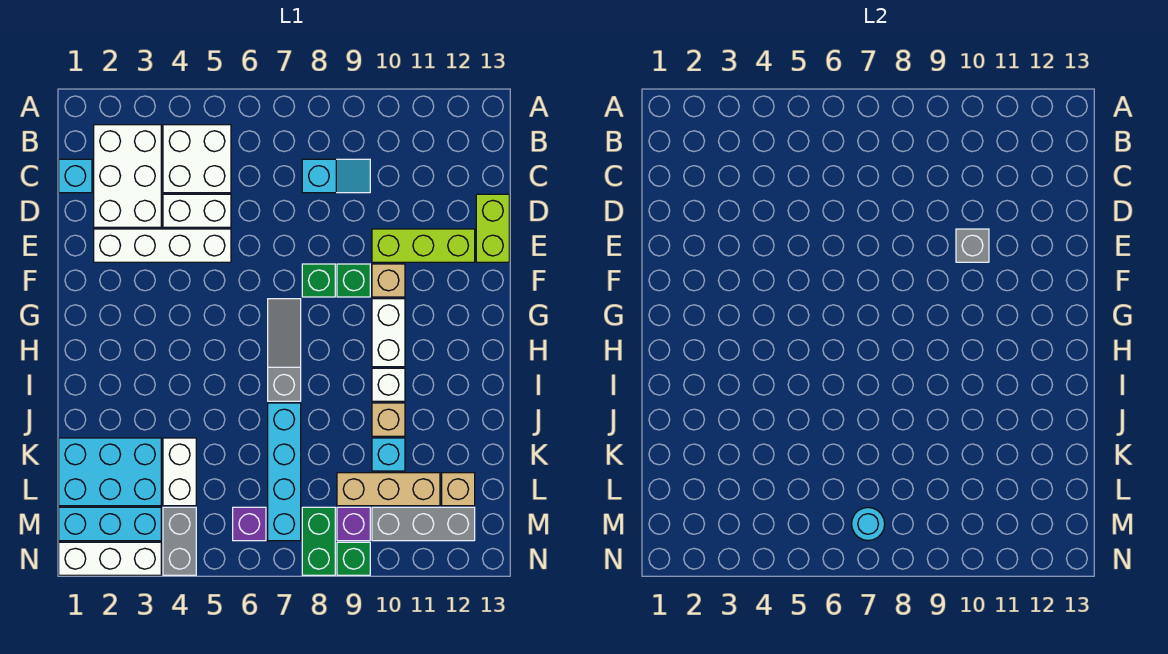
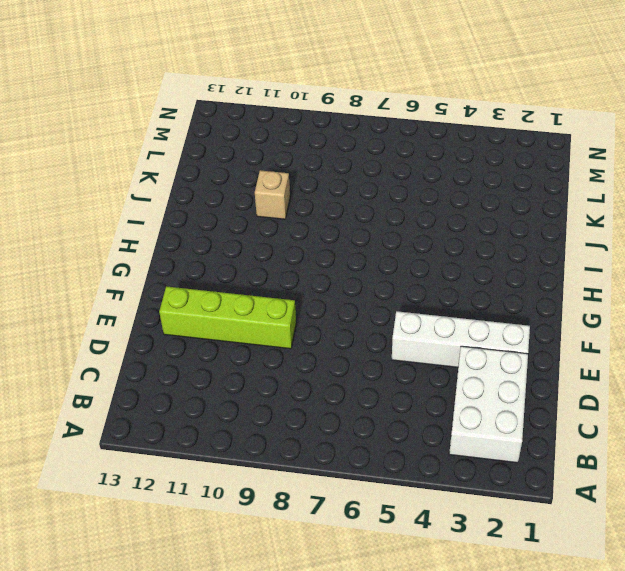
lime brick E9:E12 level 1 -> lime brick E10:E12 level 1
none -> white brick B4:C5 level 1
none -> cyan brick C1 level 1
none -> cyan slope C8:C9 level 1 top 8
none -> white brick D4:D5 level 1

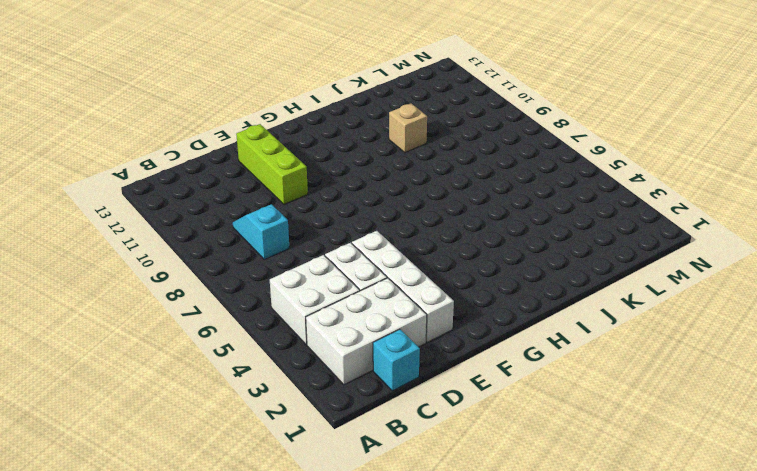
none -> lime brick D13:E13 level 1
none -> green brick F8 level 1
none -> green brick F9 level 1
none -> tan brick F10 level 1

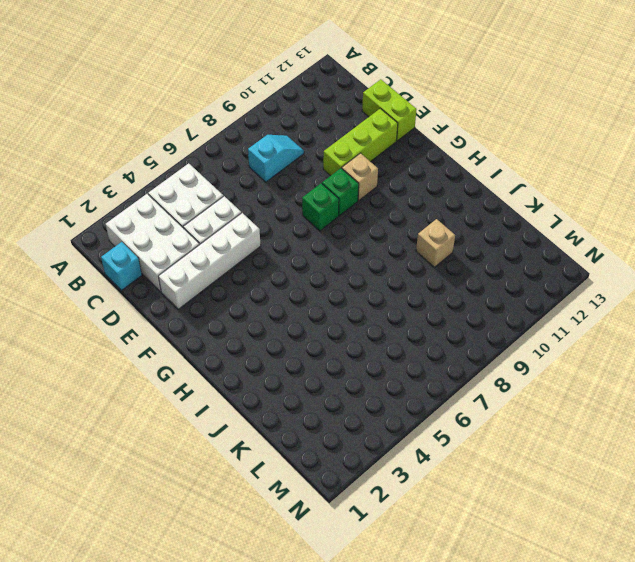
none -> grey slope G7:I7 level 1 top I
none -> white brick G10:H10 level 1
none -> white brick I10 level 1
none -> cyan brick J7:M7 level 1

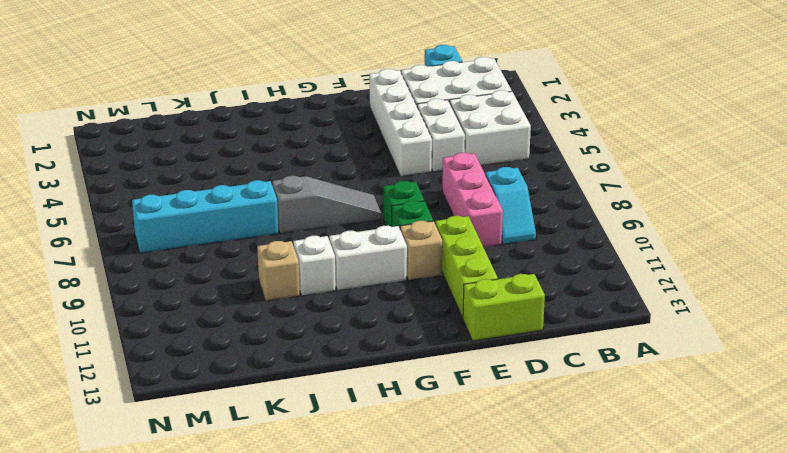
pink brick D7:D9 level 1 -> none
none -> cyan brick K1:L3 level 1
none -> white brick K4:L4 level 1
none -> cyan brick K10 level 1
none -> tan brick L9:L11 level 1

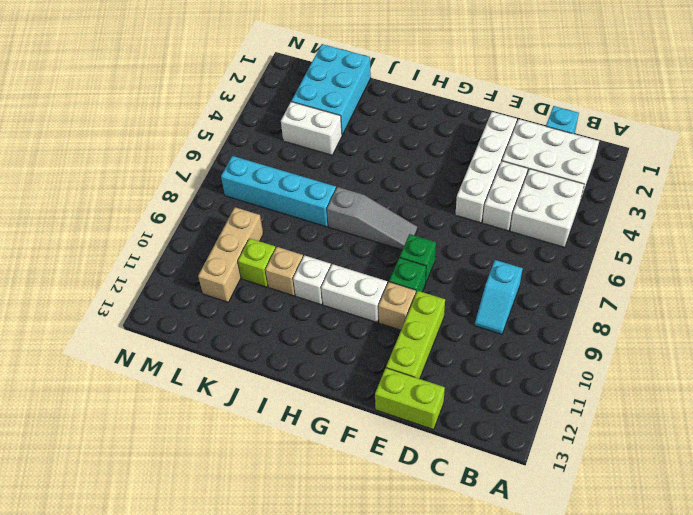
lime brick K10 level 1 -> cyan brick K10 level 1
none -> tan brick L12 level 1
none -> cyan brick M1:M3 level 1
none -> grey brick M4:N4 level 1
none -> purple brick M6 level 1

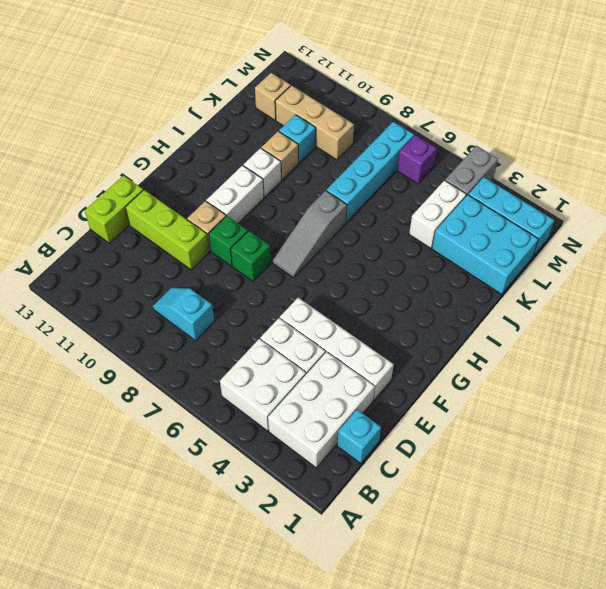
none -> green brick M8:N8 level 1
none -> purple brick M9 level 1
none -> grey brick M10:M12 level 1
none -> white brick N1:N3 level 1

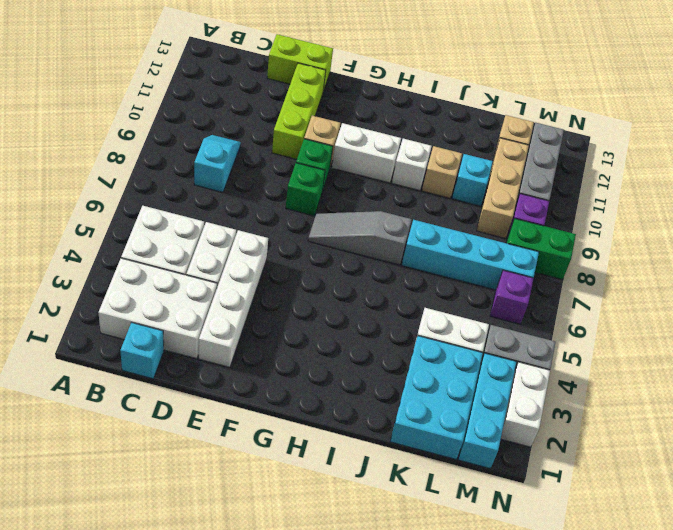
white brick N2:N3 level 1 -> white brick N1:N3 level 1
none -> green brick N9 level 1
none -> grey brick E10 level 2
none -> cyan round brick M7 level 2

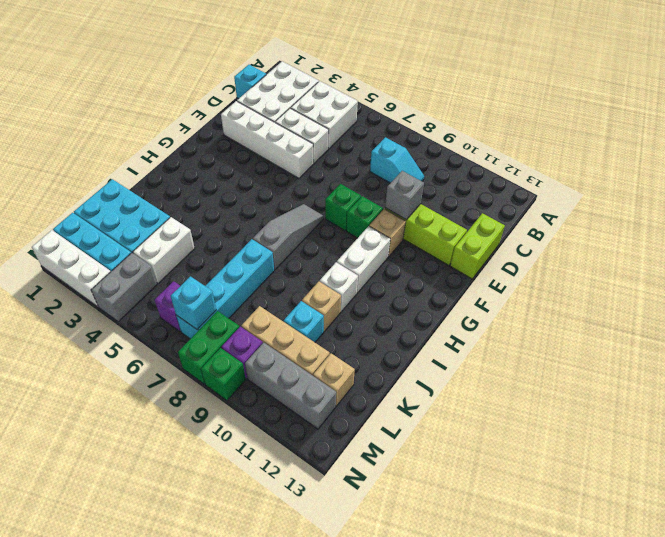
cyan brick M7 level 2 -> cyan round brick M7 level 2

